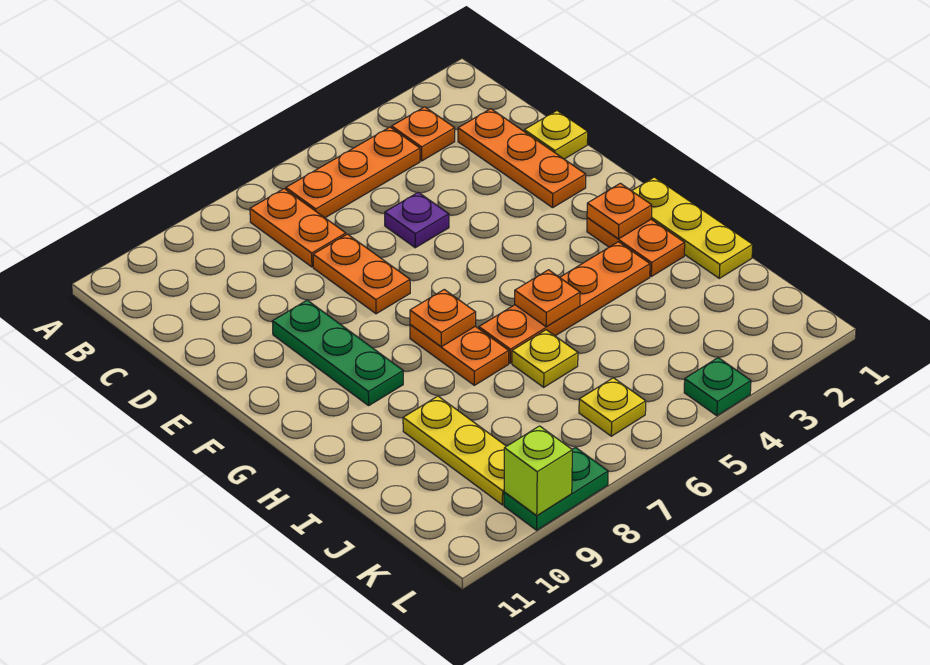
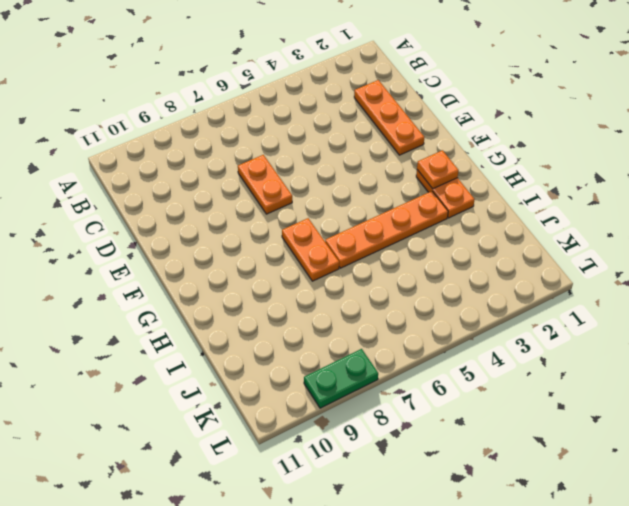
none -> orange plate B3 level 1
none -> orange plate B4:B6 level 1
none -> orange plate B7:C7 level 1

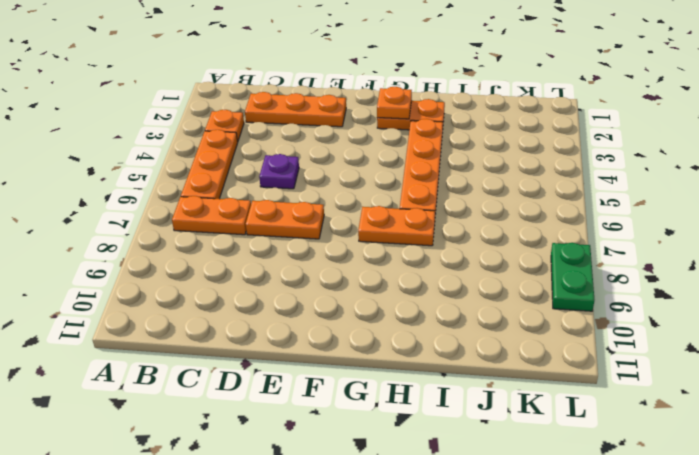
none -> yellow plate D1 level 1
none -> green plate E9:G9 level 1
none -> yellow plate G1:I1 level 1

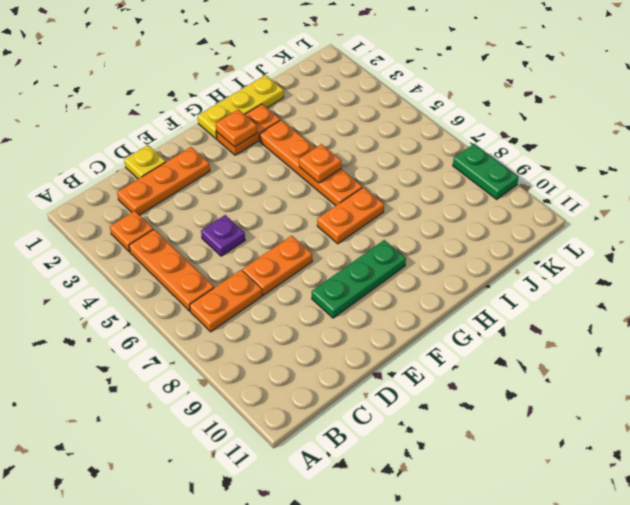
none -> yellow plate I6 level 1
none -> yellow plate I9:K9 level 1
none -> yellow plate K6 level 1

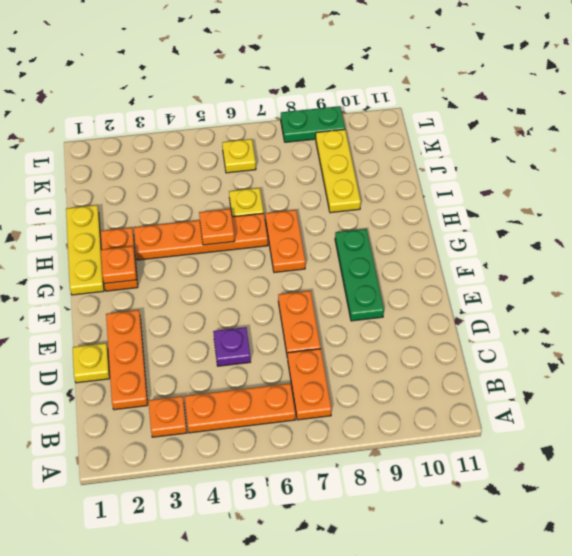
none -> green plate L4 level 1
none -> orange plate G7 level 2
none -> lime brick L9 level 2

